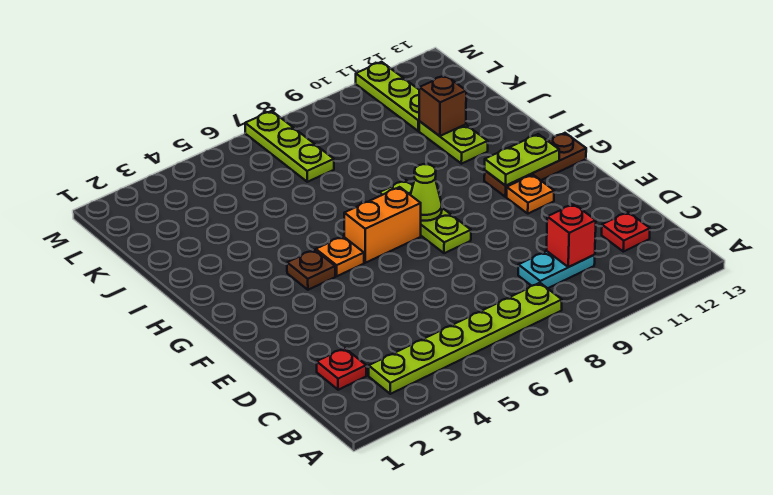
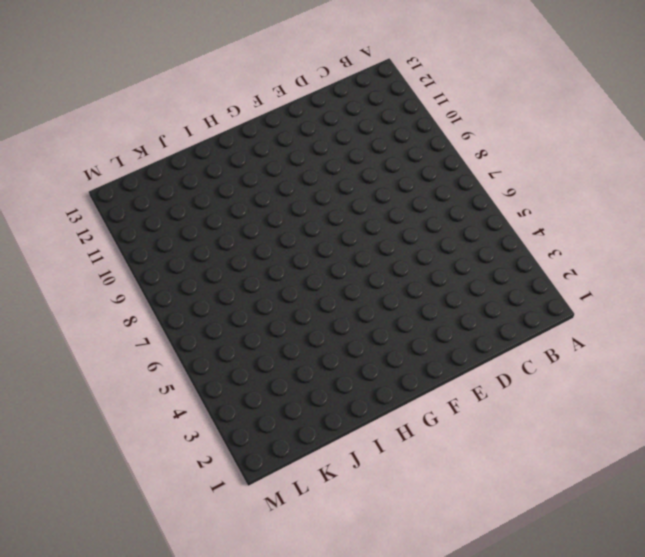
none -> lime plate B3:B8 level 1
none -> red plate C2 level 1
none -> cyan plate C9:C10 level 1

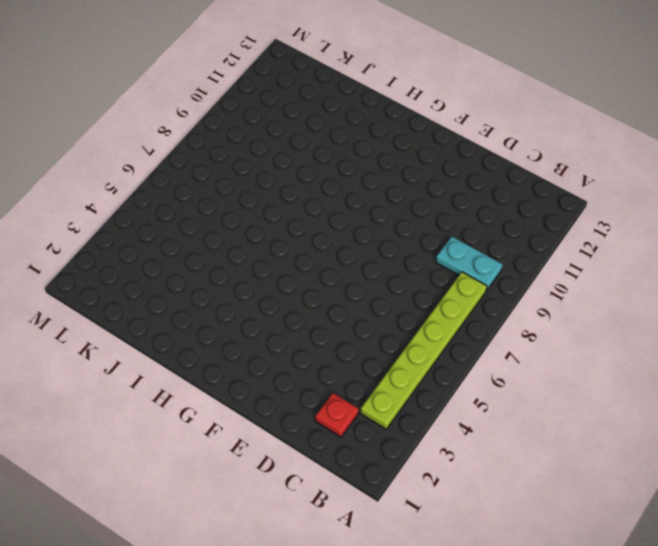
cyan plate B9:C9 level 1 -> cyan plate C9:C10 level 1
none -> red plate C12 level 1
none -> lime plate F8:H8 level 1
none -> orange plate F11 level 1

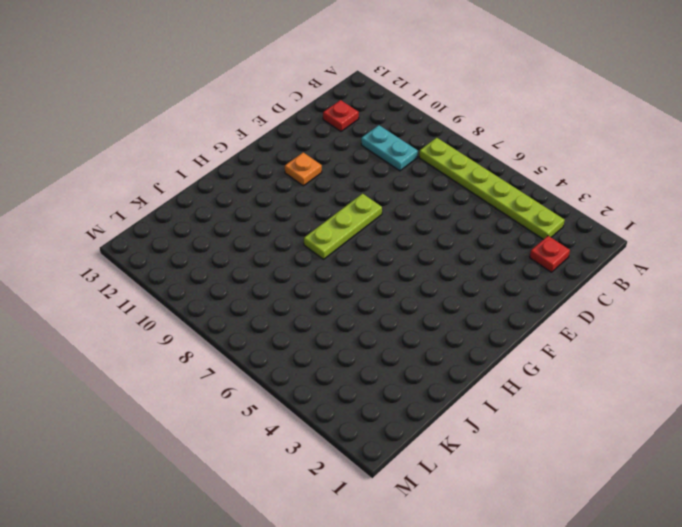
none -> brown plate G4 level 1
none -> orange plate G5 level 1
none -> orange brick G6:G7 level 1

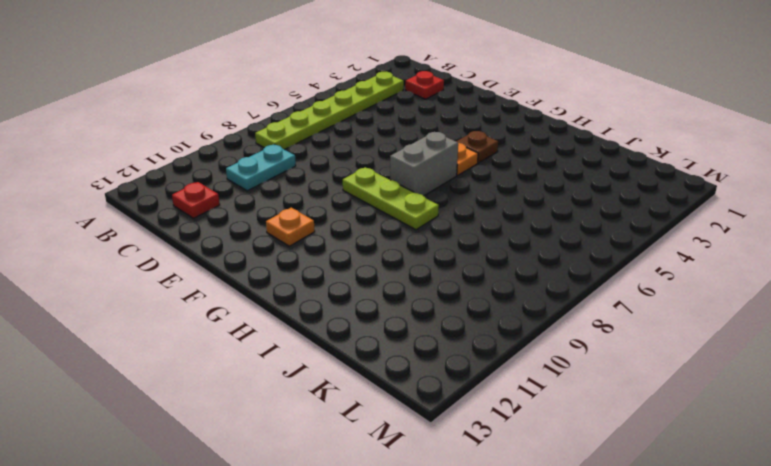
grey brick G6:G7 level 1 -> orange brick G6:G7 level 1
none -> brown plate G11:G13 level 1
none -> lime plate I11:J11 level 1
none -> lime plate K7:M7 level 1

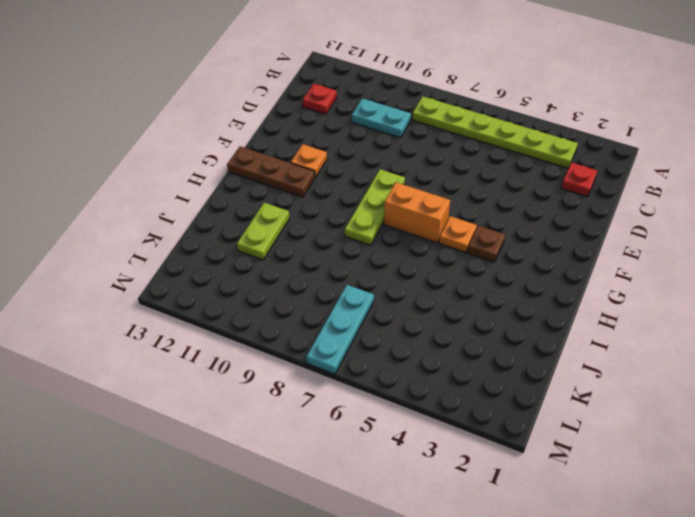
cyan plate K7:M7 level 1 -> lime plate K7:M7 level 1
none -> lime plate K11:M11 level 1
none -> red brick C10 level 2
none -> lime cone G8 level 2

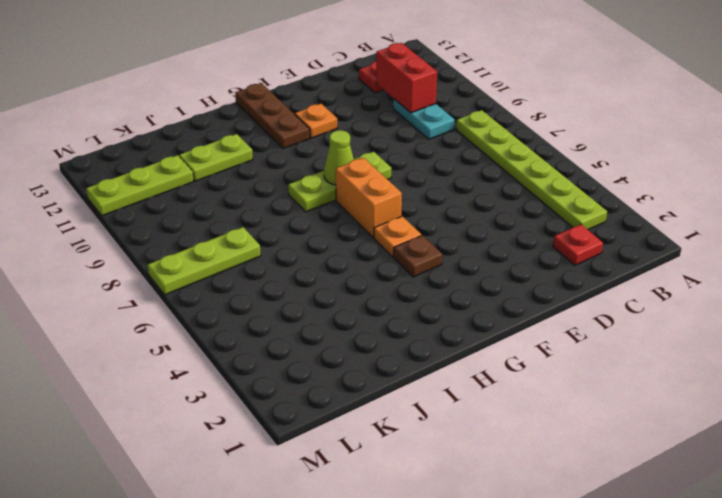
red brick C10:C11 level 2 -> red brick C10 level 2
none -> lime plate G11:G12 level 2
none -> brown brick J11 level 2

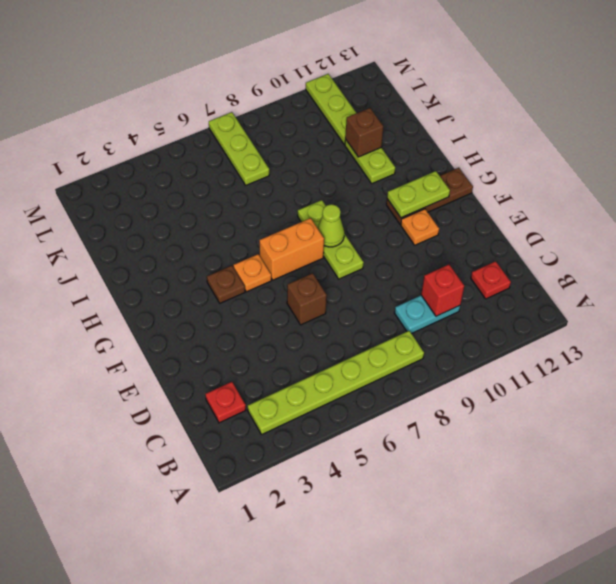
brown brick E6 level 1 -> none

